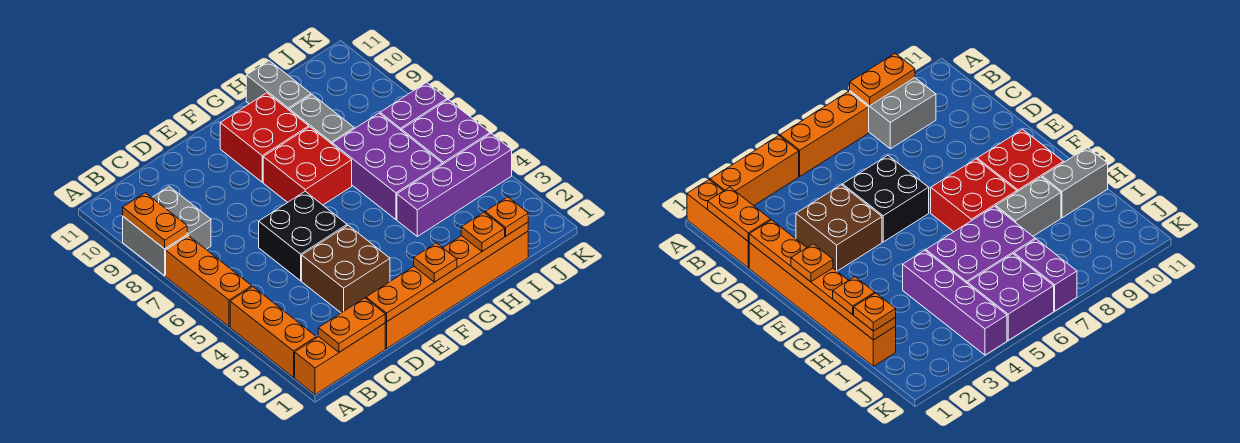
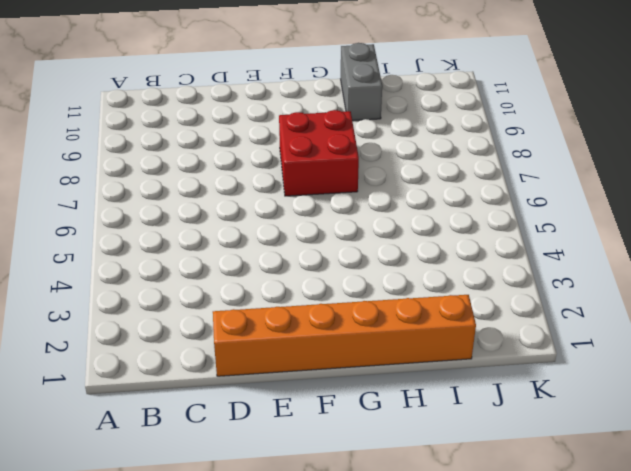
none -> orange brick A1:C1 level 1
none -> orange brick A2:A4 level 1
none -> orange brick A5:A7 level 1

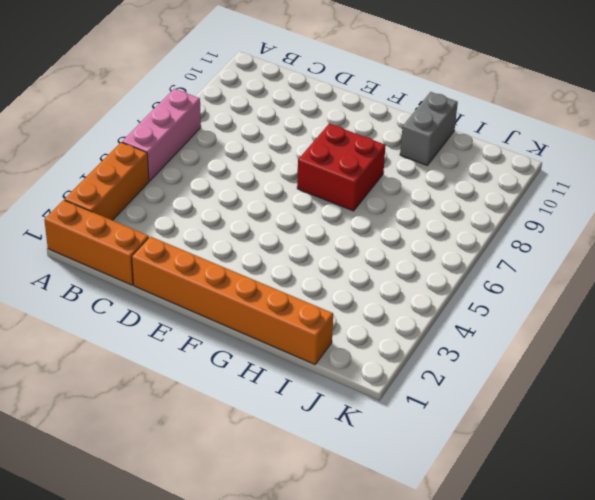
pink brick A5:A7 level 1 -> orange brick A5:A7 level 1
none -> grey brick A8:B9 level 1
none -> brown brick D3:E4 level 1
none -> black brick D5:E6 level 1

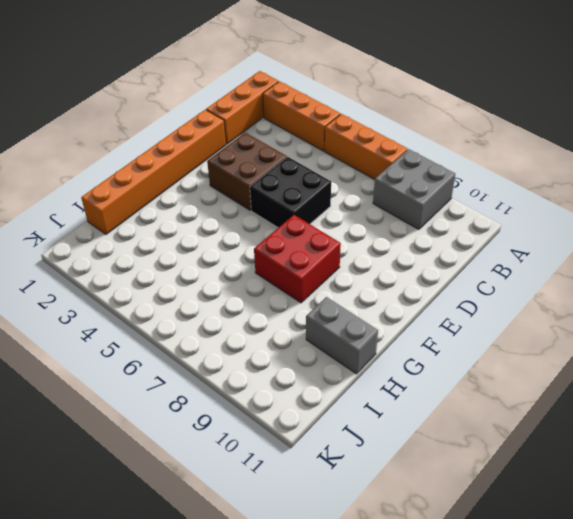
none -> red brick F9:G10 level 1
none -> purple brick H4:K4 level 1
none -> purple brick H5:I7 level 1

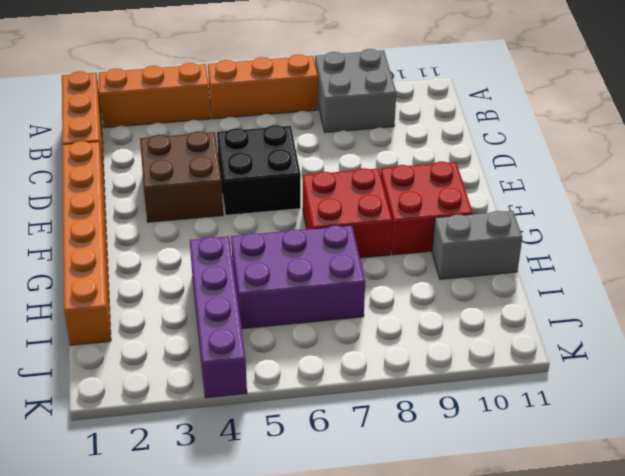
none -> grey brick H8:H9 level 1
none -> purple brick J5:K6 level 1
none -> purple brick J7:K7 level 1

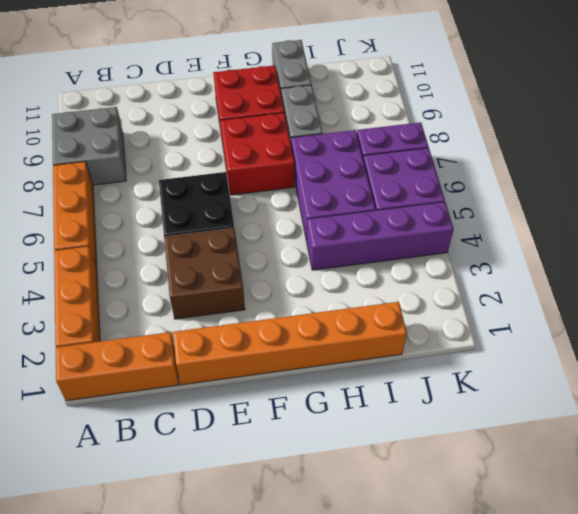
none -> orange plate A8:A9 level 2
none -> orange plate B1:C1 level 2
none -> orange plate D1:I1 level 2

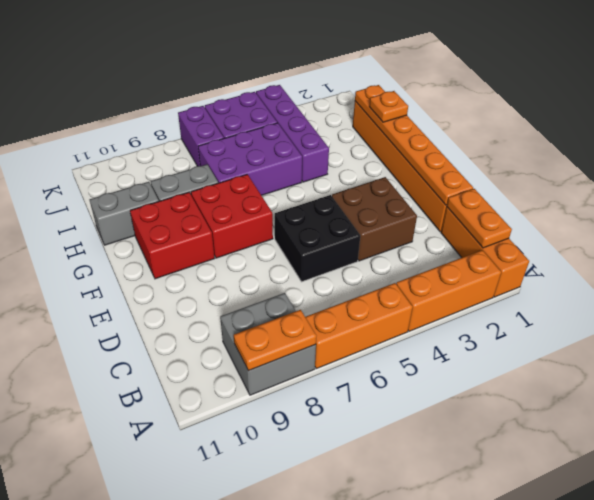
none -> orange plate F1 level 3
none -> orange plate I1 level 3

